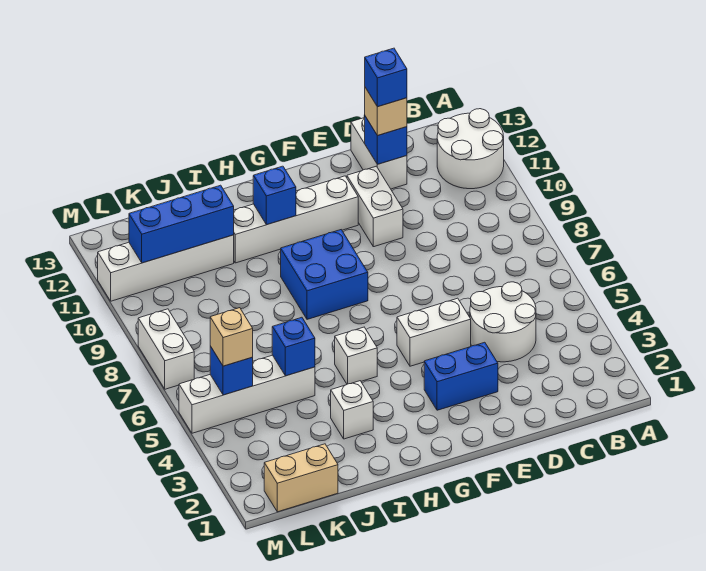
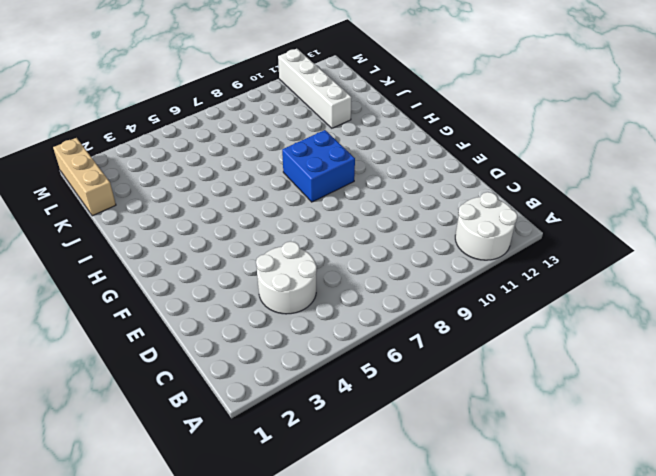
tan brick K1:M1 level 1 -> tan brick K1:L1 level 1
none -> white brick D12:D13 level 1
none -> blue brick E3:F3 level 1
none -> white brick E5:F5 level 1

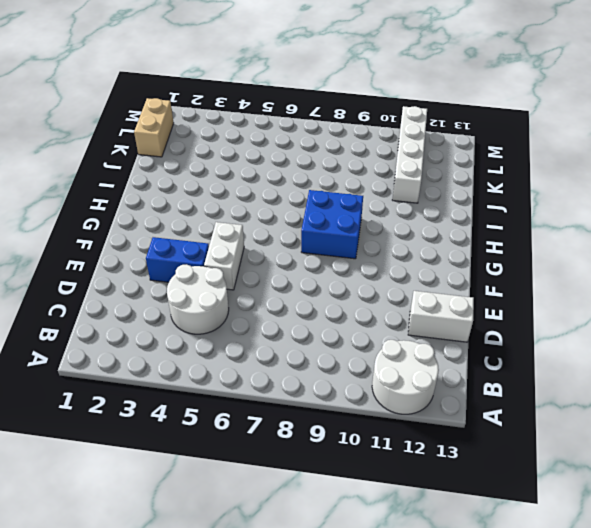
blue brick E3:E4 level 1 -> blue brick E3:F3 level 1
none -> white brick E10:E11 level 1
none -> white brick F11:I11 level 1
none -> white brick H5 level 1

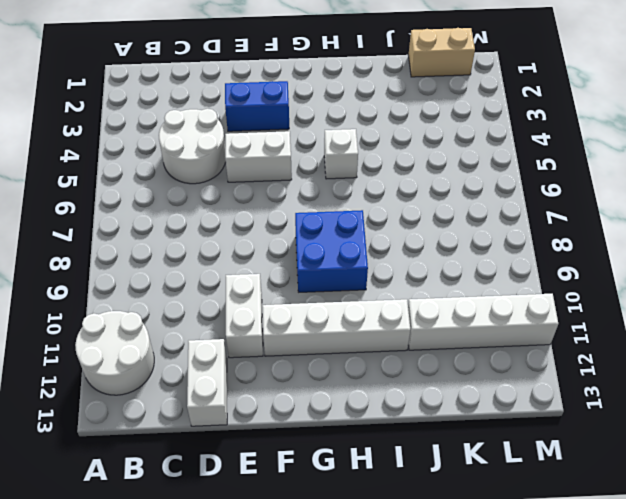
none -> white brick I3 level 1
none -> white brick J5:M5 level 1
none -> white brick M7:M8 level 1

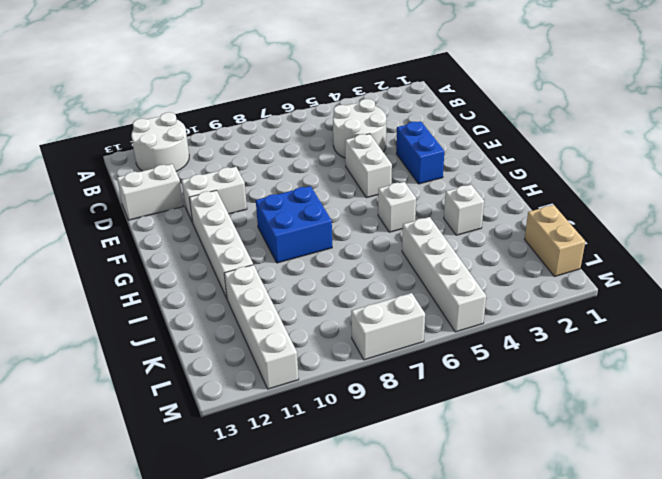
none -> blue brick D12 level 2
none -> blue brick H11 level 2
none -> blue brick J5 level 2

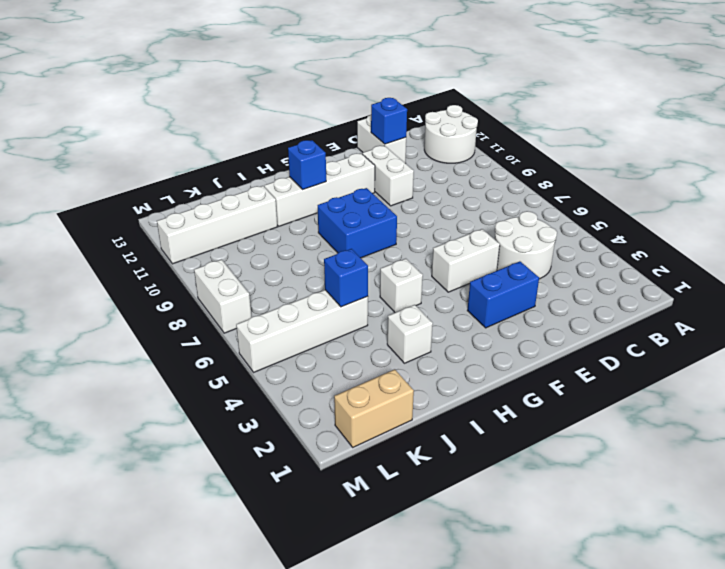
none -> blue brick J11:L11 level 2
none -> blue brick L5 level 2
none -> tan brick D12 level 3

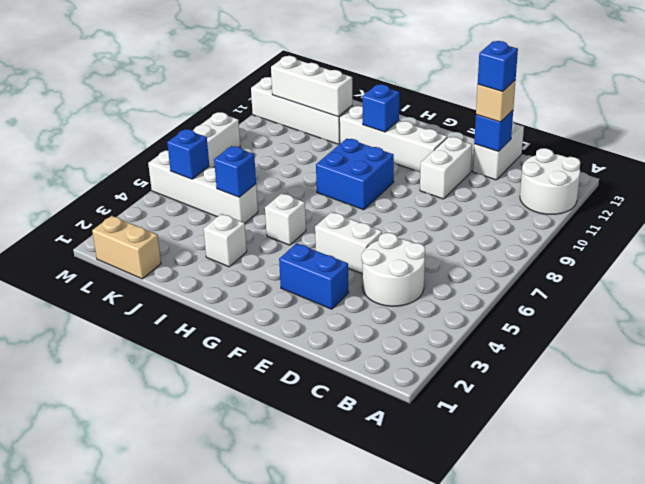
white brick J11:L11 level 2 -> blue brick J11:L11 level 2
none -> tan brick L5 level 3

